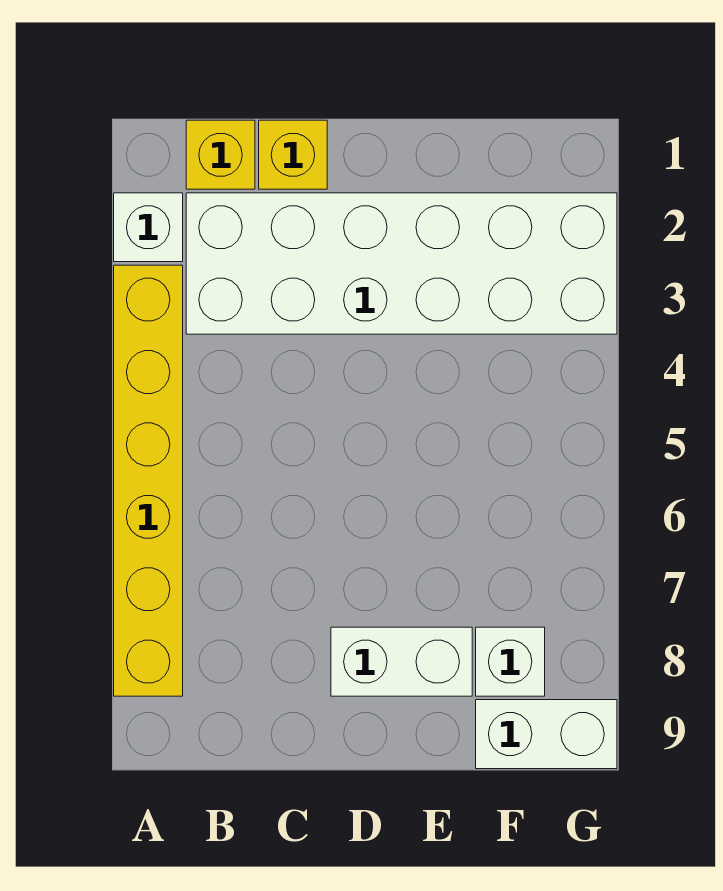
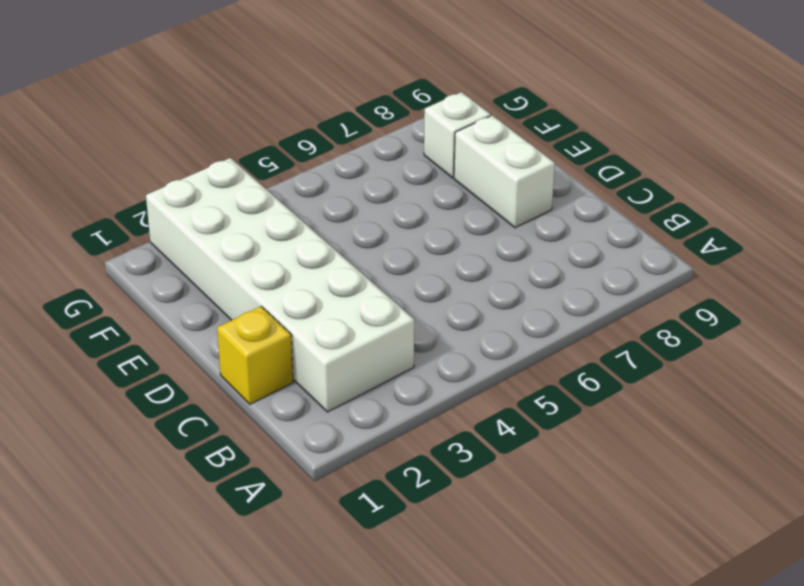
none -> white brick A2 level 1
none -> yellow brick A3:A8 level 1

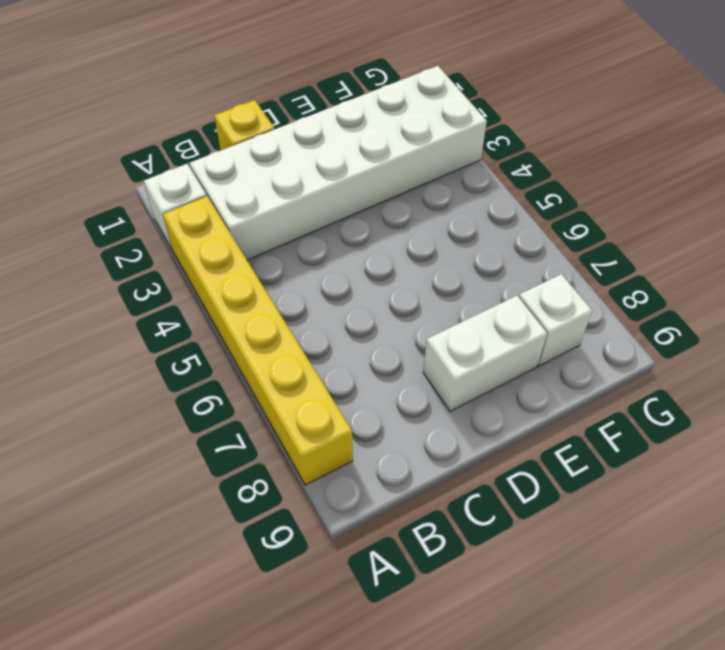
none -> yellow brick B1 level 1
none -> white brick F9:G9 level 1

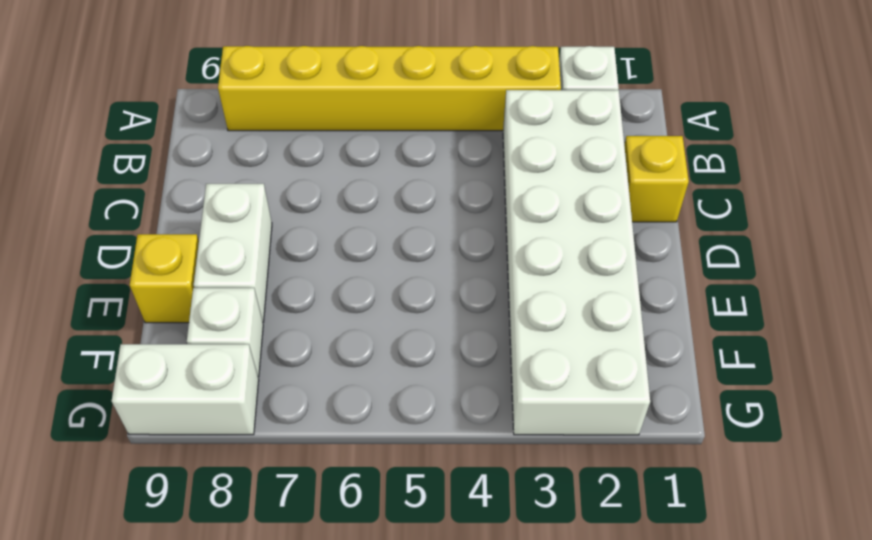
yellow brick E9 level 1 -> yellow brick B1 level 1
white brick G8:G9 level 1 -> white brick F9:G9 level 1

